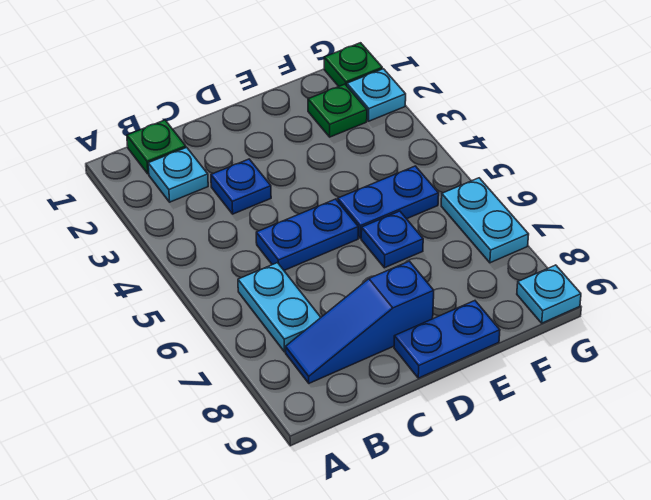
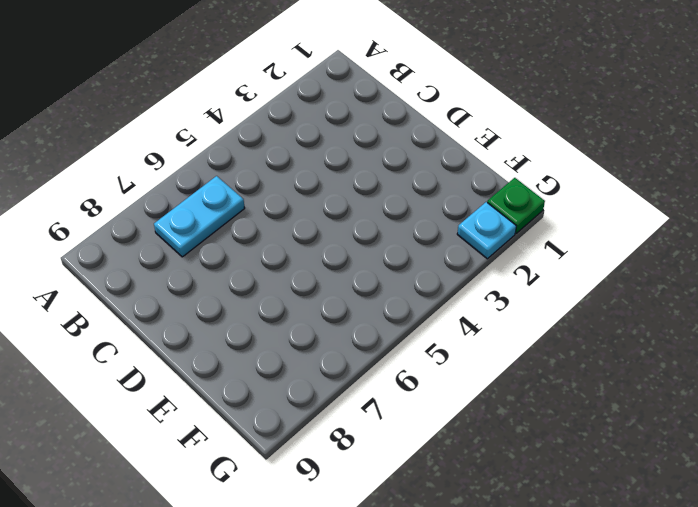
none -> green plate B1 level 1
none -> cyan plate B2 level 1
none -> blue slope B8:D8 level 1 top D

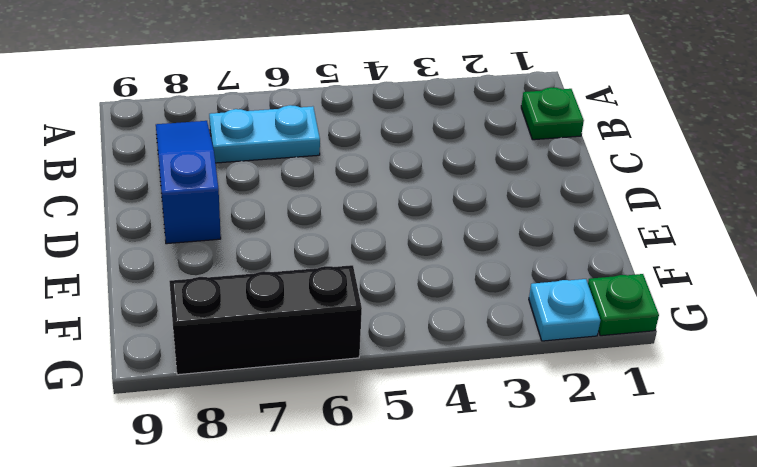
black brick G6:G8 level 1 -> cyan plate G6:G7 level 1
none -> cyan plate B2 level 1
none -> blue plate C3 level 1
none -> blue plate C5:D5 level 1

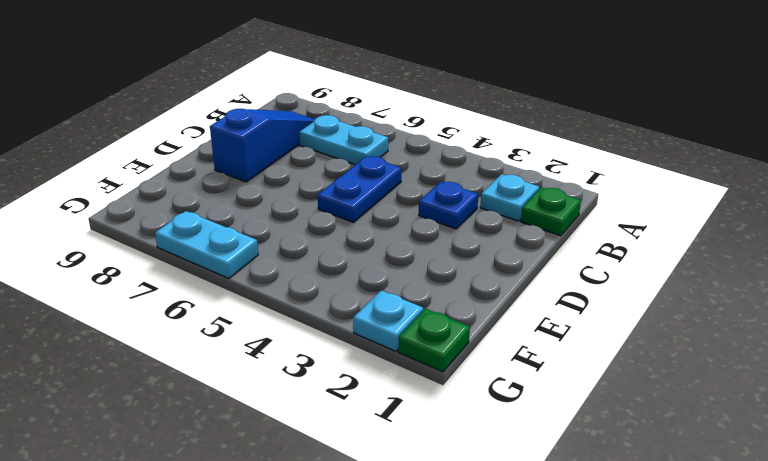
none -> blue plate D9:E9 level 1
none -> blue plate E5:F5 level 1
none -> blue plate E6 level 1

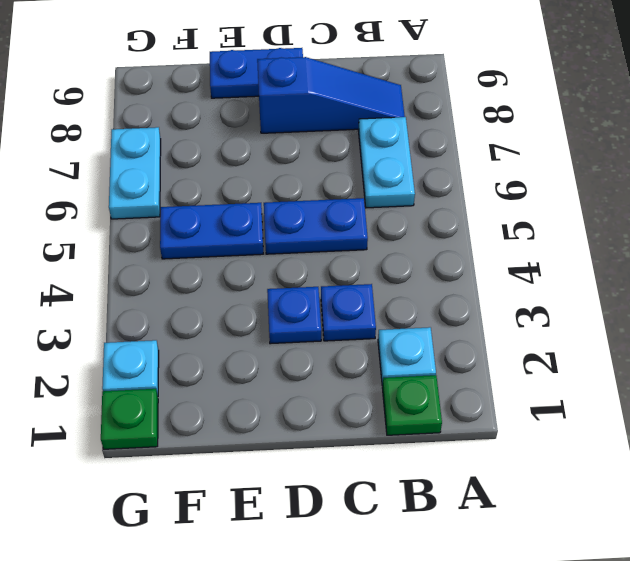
blue plate D3 level 1 -> blue plate E6 level 1
none -> green plate F2 level 1
none -> cyan plate G9 level 1

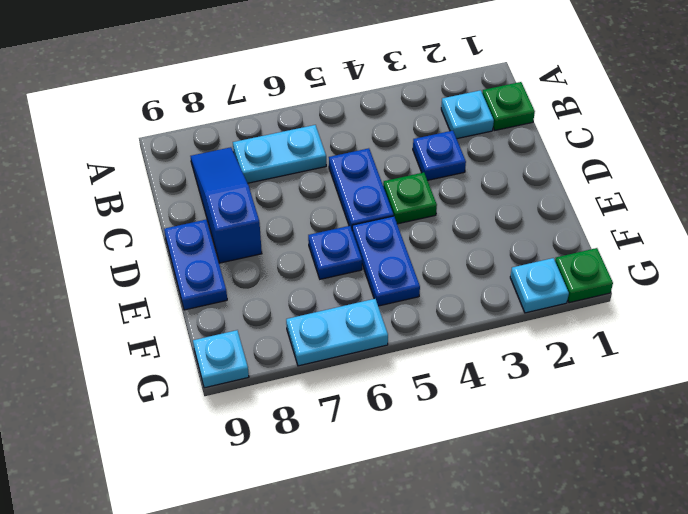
green plate D4 level 1 -> green plate F2 level 1

